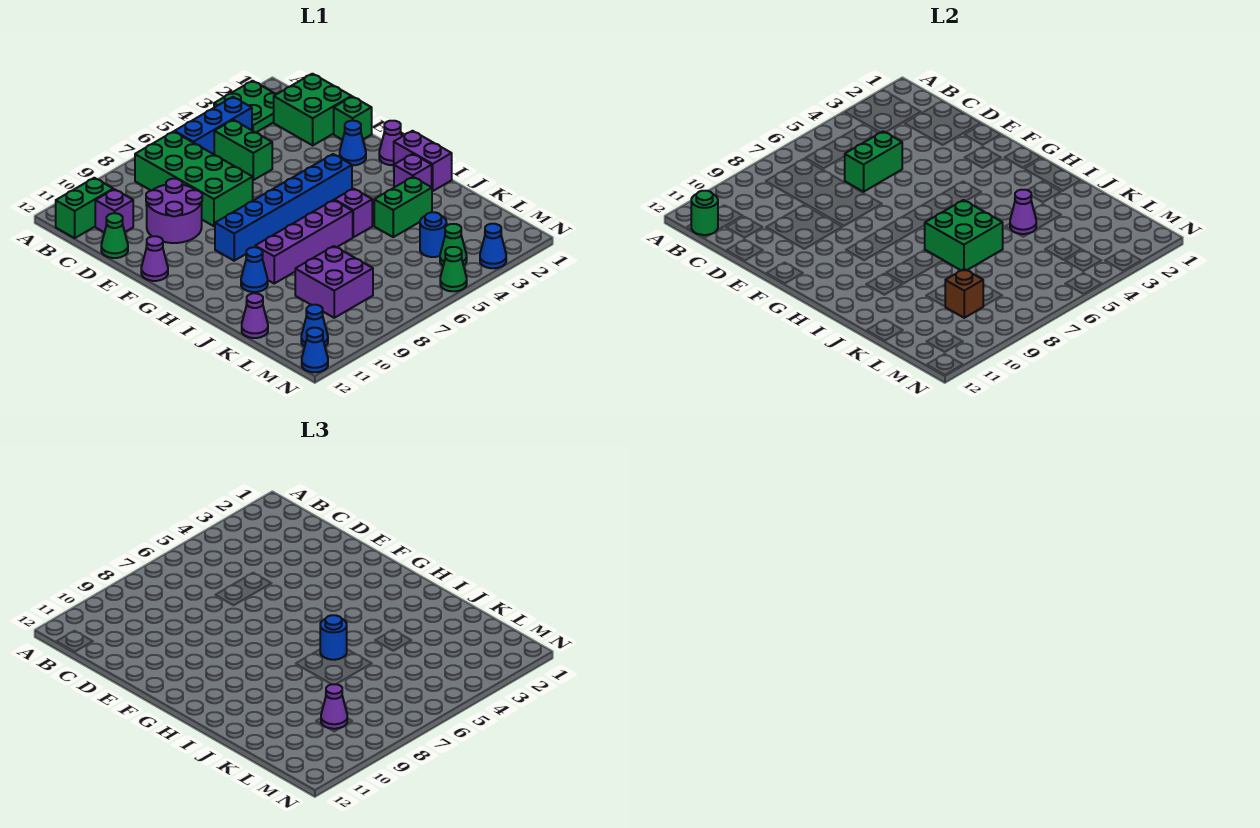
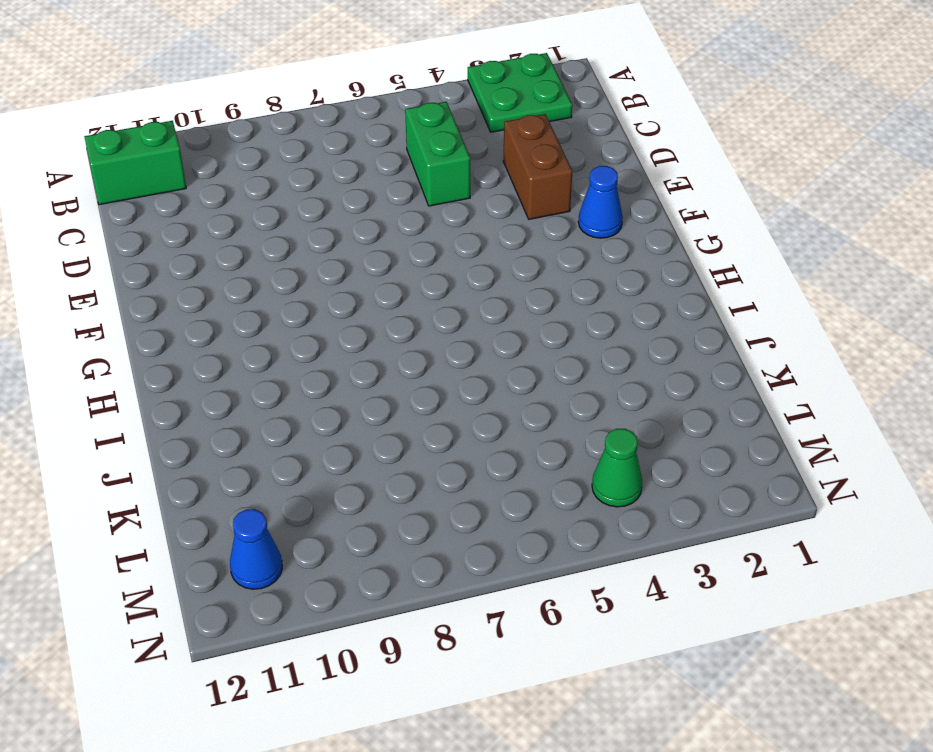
brown brick D3:E3 level 1 -> none
none -> blue brick B4:B6 level 1
none -> green brick B7:E8 level 1
none -> green brick C1:D2 level 1
none -> purple brick C11 level 1

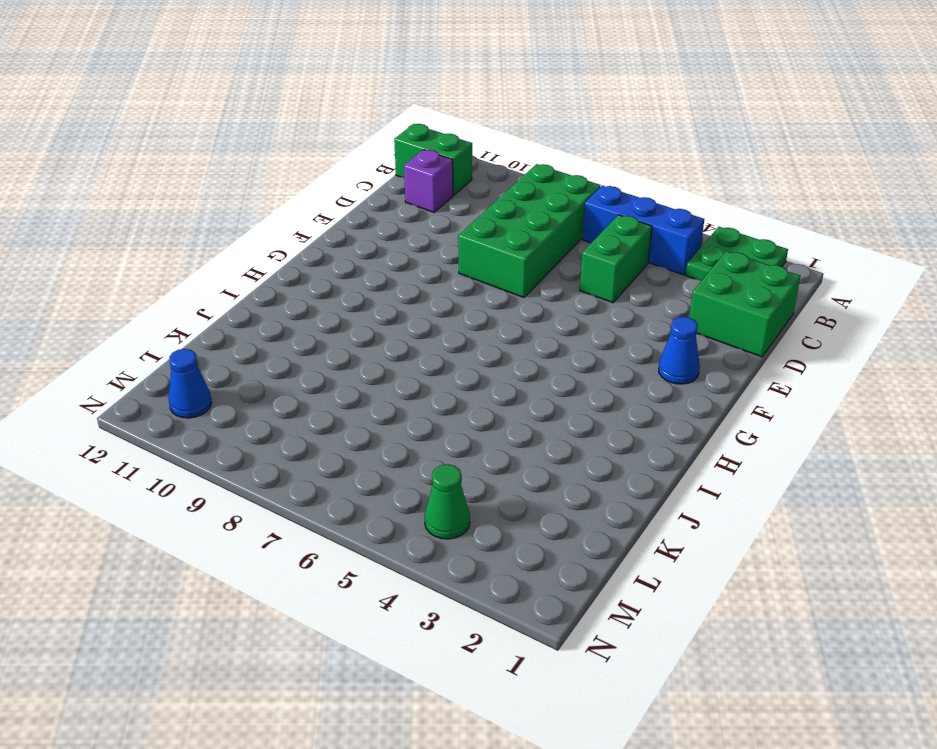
none -> purple round brick D9:E10 level 1
none -> green cone D12 level 1
none -> green brick E1 level 1
none -> purple cone F12 level 1

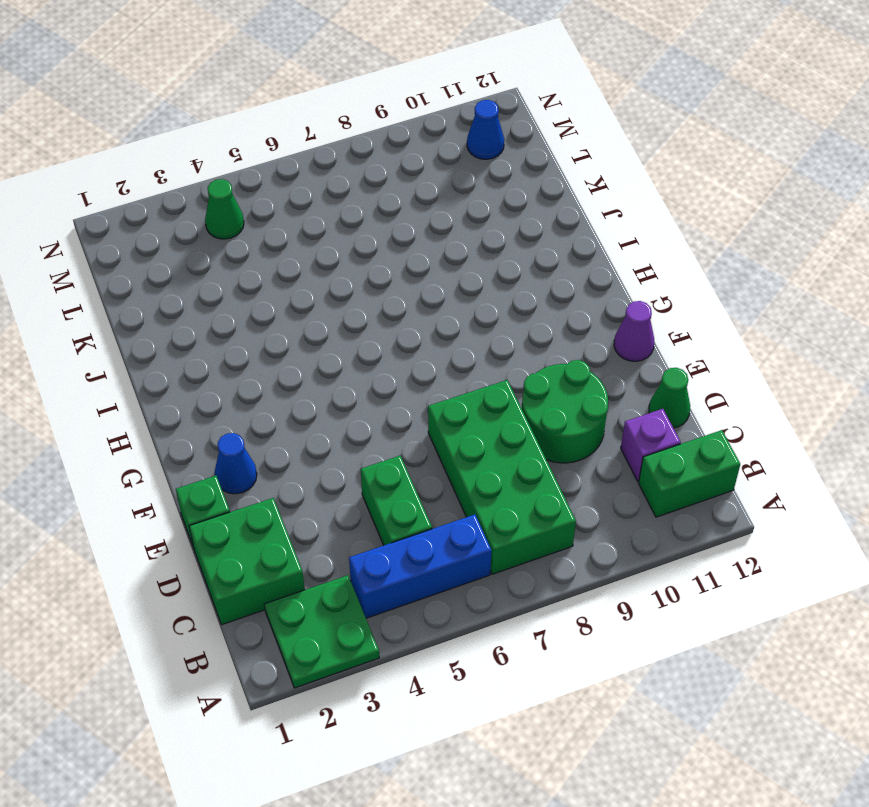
green round brick D9:E10 level 1 -> purple round brick D9:E10 level 1
none -> purple cone G1 level 1
none -> blue brick G4:G9 level 1
none -> purple brick H1:I1 level 1
none -> purple brick I2 level 1

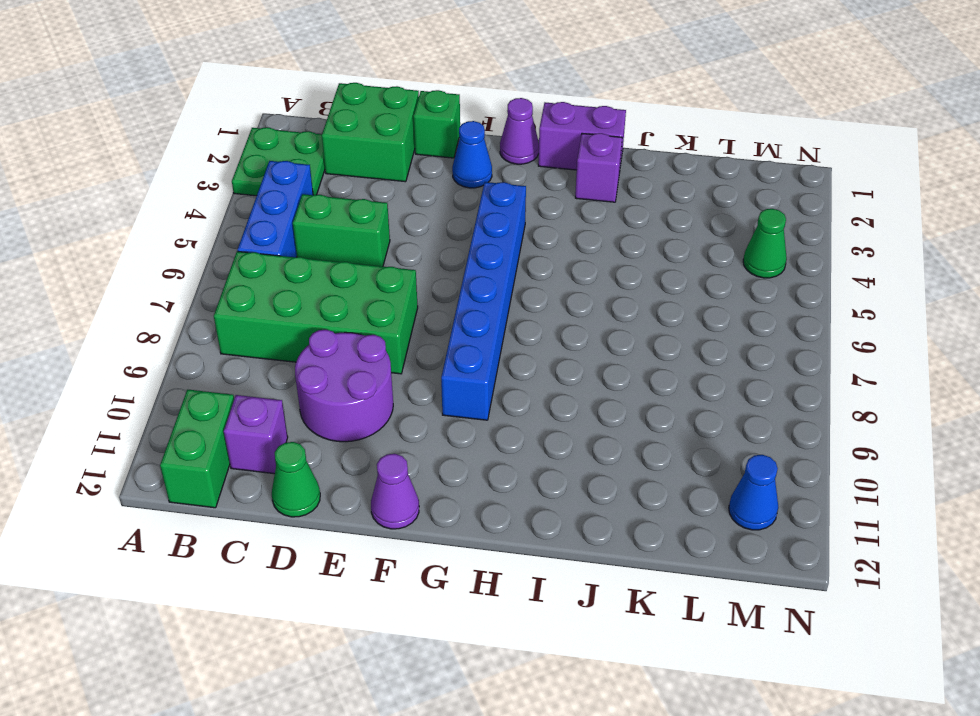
none -> purple brick I5 level 1
none -> purple brick I6:I9 level 1
none -> blue cone I10 level 1
none -> green brick J3:J4 level 1

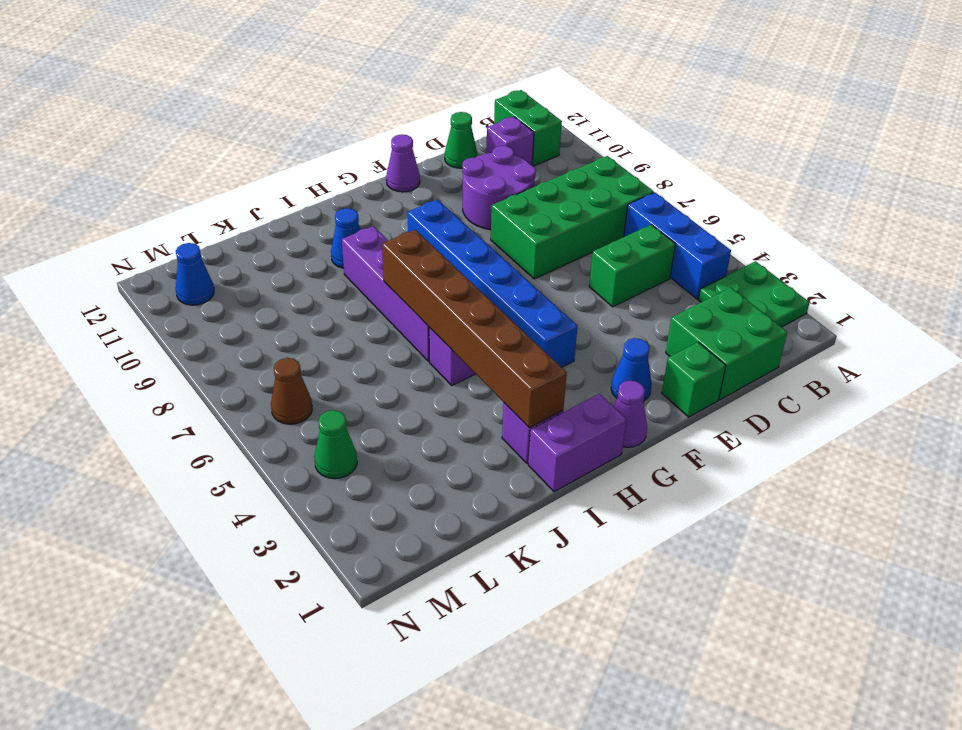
brown brick I2:I7 level 2 -> green brick I6:J7 level 2
brown cone M6 level 1 -> none
none -> green brick J3:J4 level 1
none -> purple brick K8:L9 level 1
none -> purple cone K12 level 1
none -> blue round brick L4 level 1

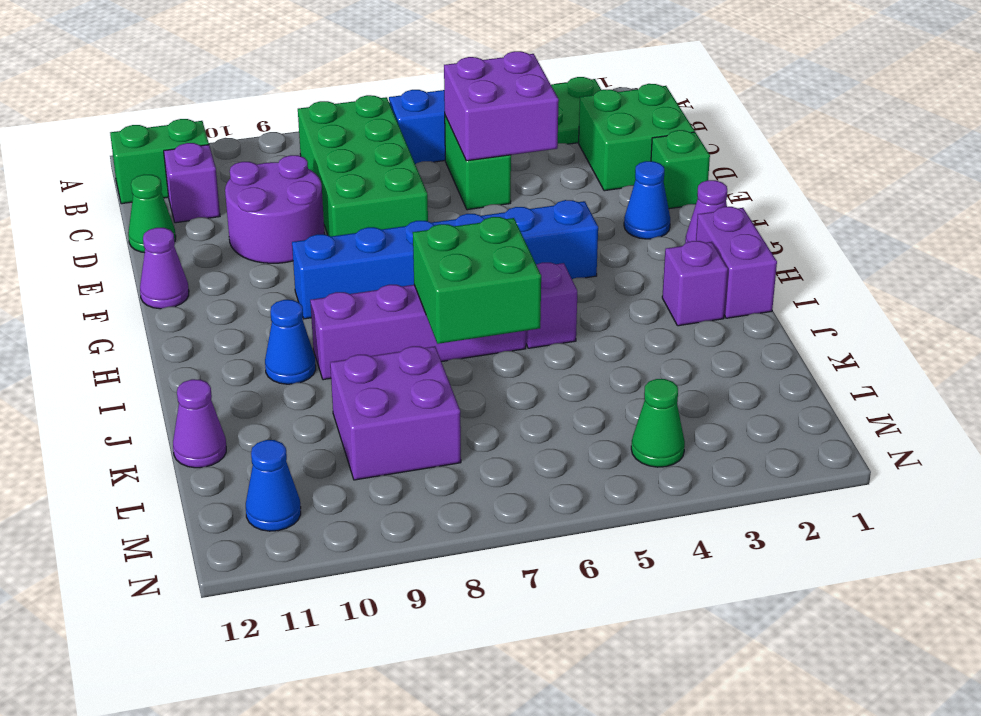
purple brick C4:D5 level 2 -> green brick D5:D6 level 2
none -> green brick J3:J4 level 1
none -> blue round brick L4 level 1
none -> blue cone N3 level 1
none -> green cone N5 level 1

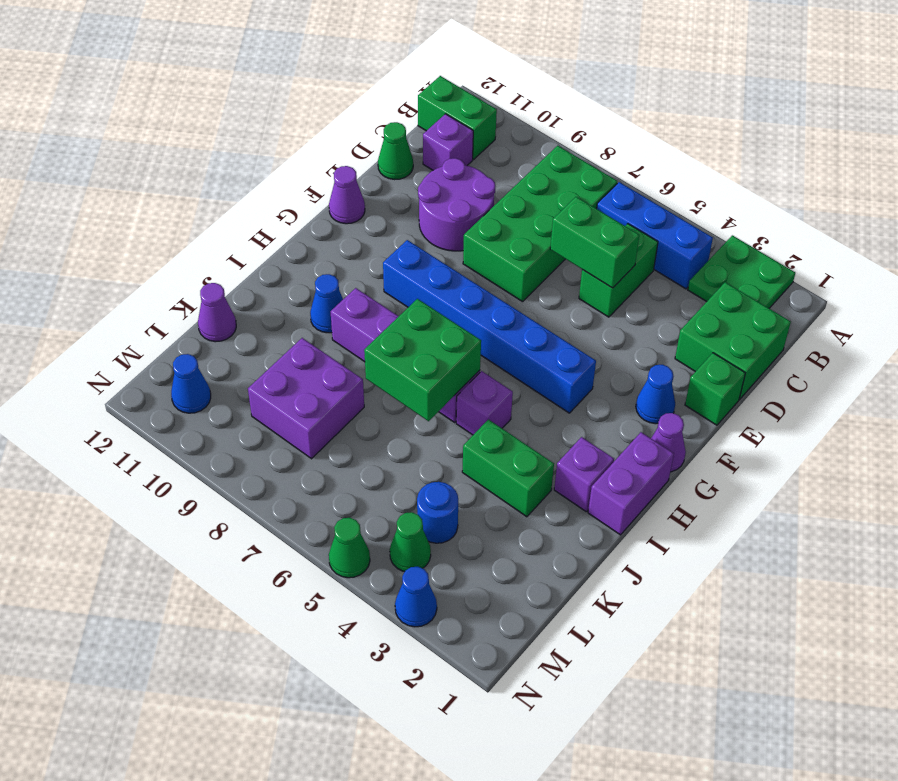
none -> blue cone N12 level 1
none -> green round brick B12 level 2
none -> purple cone J4 level 2
none -> brown brick L9 level 2

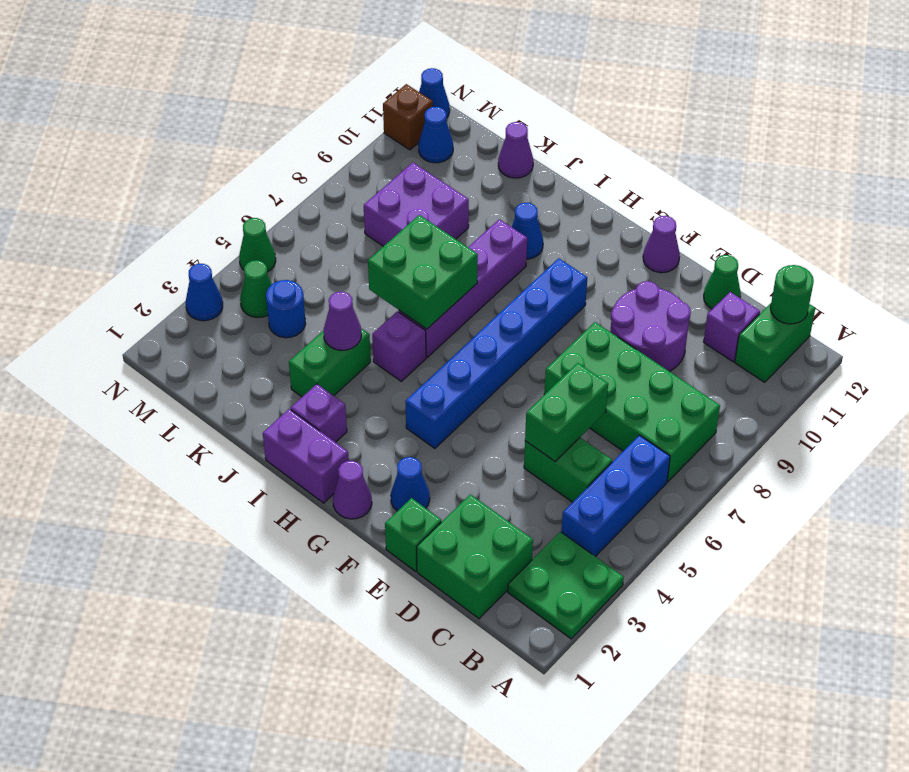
brown brick N11 level 1 -> brown brick L9 level 2
none -> blue round brick I6 level 3
none -> purple cone L9 level 3

